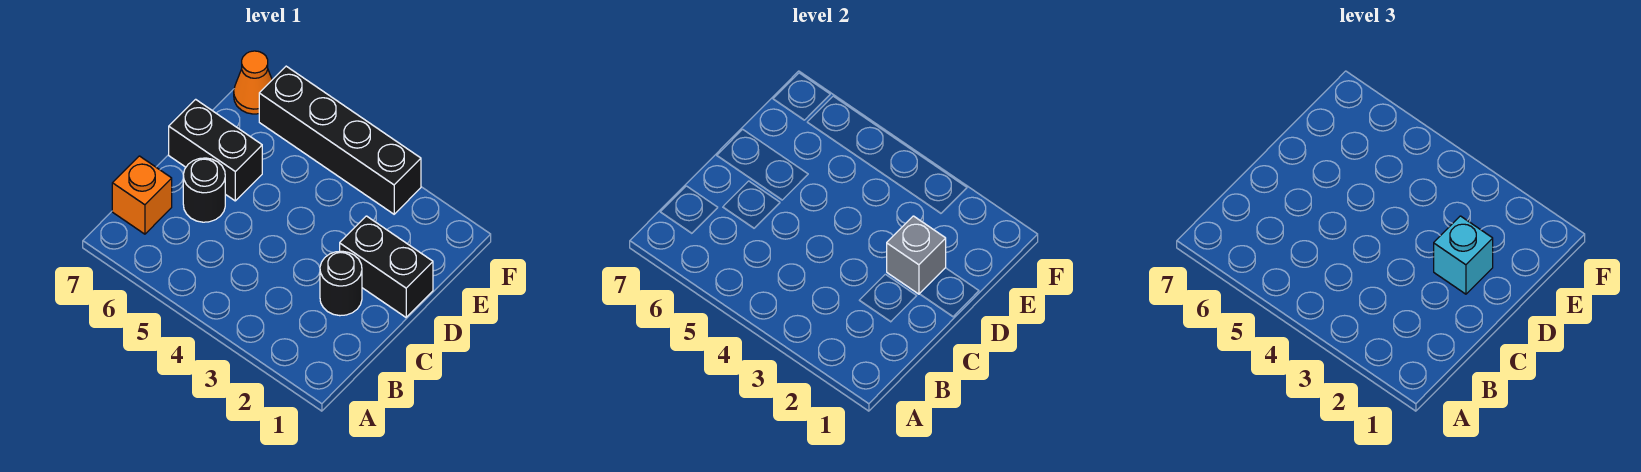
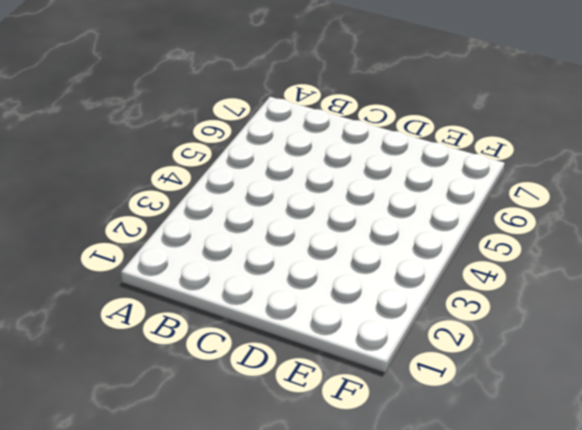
none -> orange brick B7 level 1
none -> black round brick C2 level 1

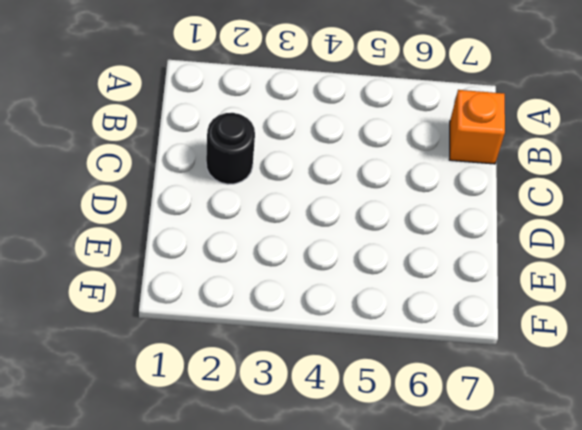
none -> black round brick C6 level 1
none -> black brick D1:D2 level 1

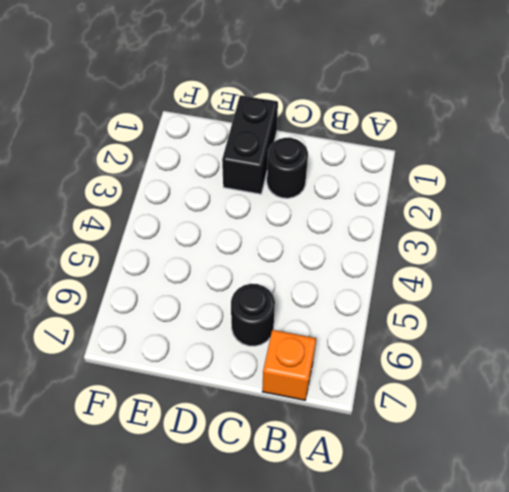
none -> black brick D6:D7 level 1
none -> black brick F3:F6 level 1

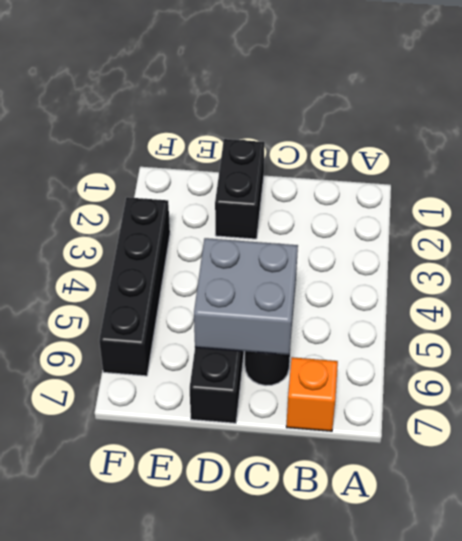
grey brick C5:D6 level 2 -> none
none -> black round brick C2 level 1
none -> orange cone F7 level 1

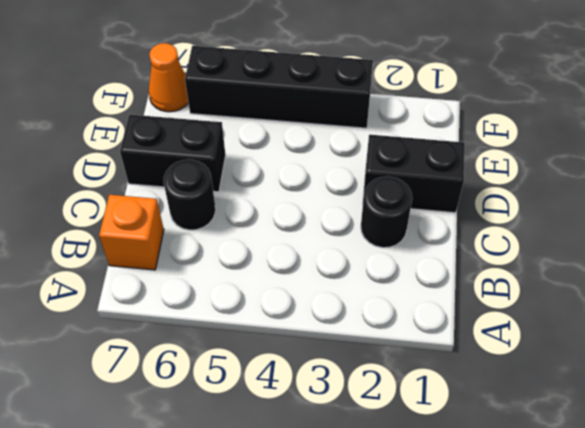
none -> grey brick D2 level 2
none -> cyan brick D2 level 3

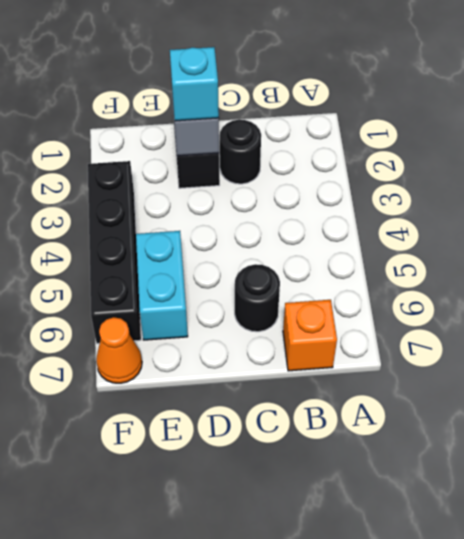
cyan brick E5:E6 level 1 -> none
none -> black brick D6:D7 level 1

